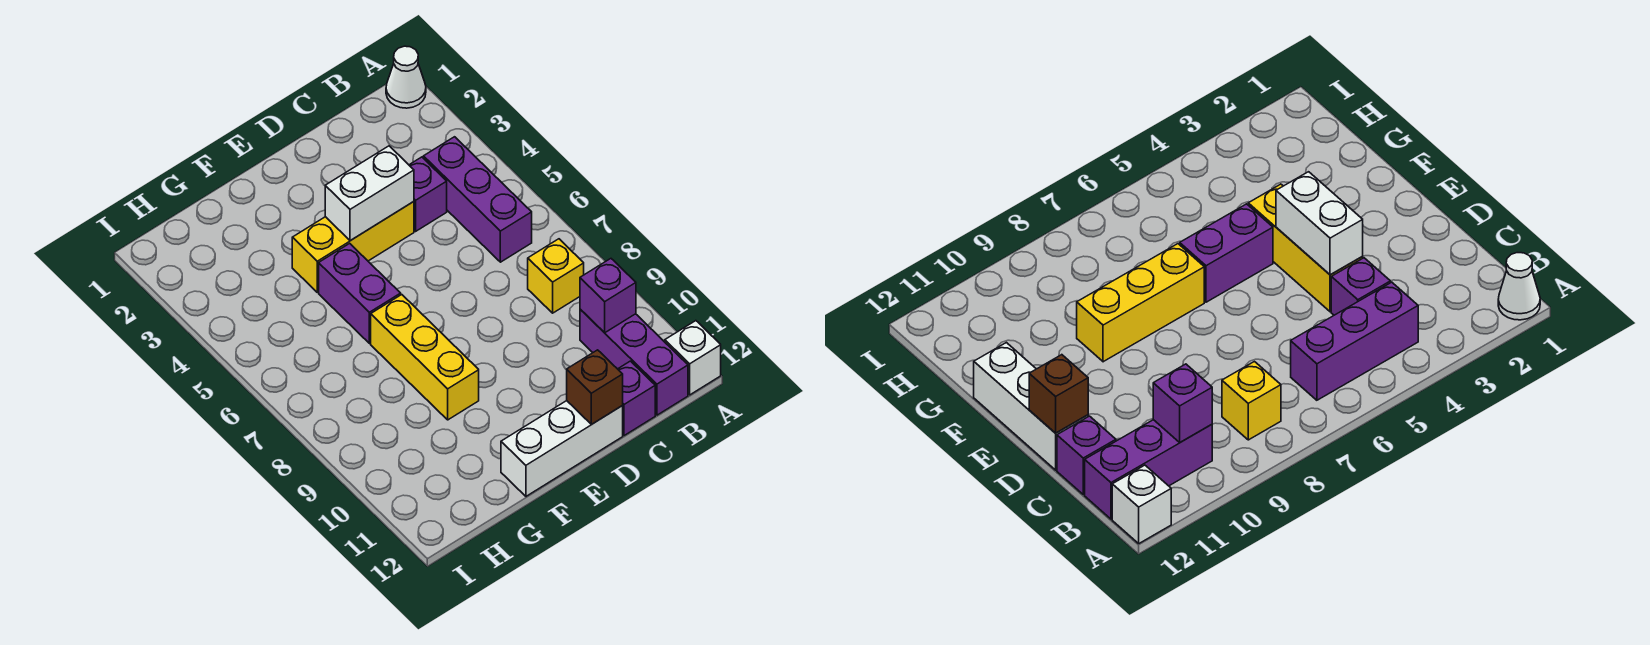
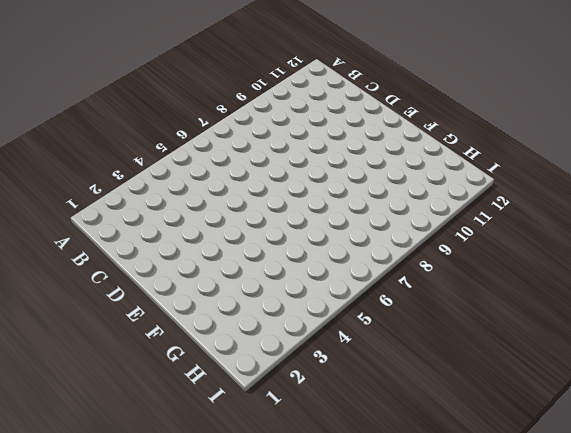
none -> white cone A1 level 1
none -> white brick A12 level 1
none -> purple brick B4:B6 level 1

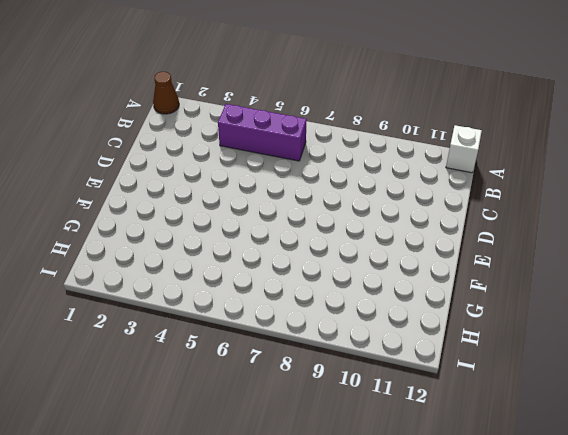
brown cone A1 level 1 -> white cone A1 level 1
none -> yellow brick B8 level 1
none -> purple brick B10:B12 level 1
none -> purple brick C4 level 1

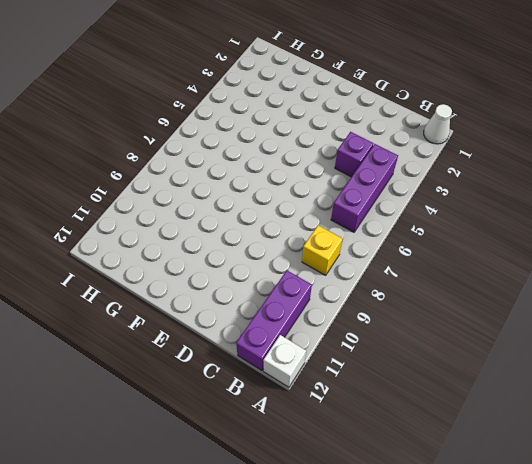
none -> purple brick C12 level 1
none -> yellow brick D4:F4 level 1
none -> white brick D12:F12 level 1

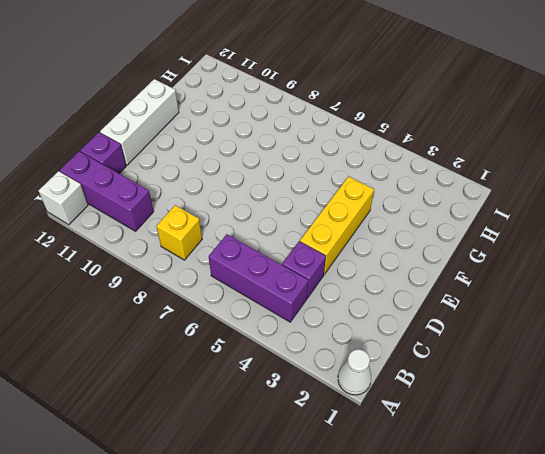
none -> purple brick F5:F6 level 1
none -> yellow brick F7:F9 level 1
none -> purple brick B10 level 2

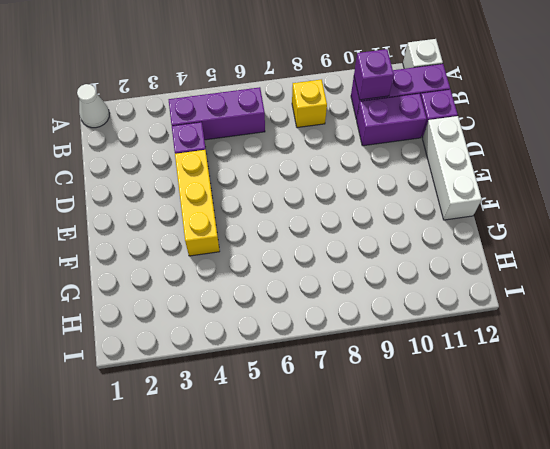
purple brick C10:C11 level 1 -> purple brick F5:F6 level 1
none -> yellow brick F7:F9 level 1
none -> white brick D4:E4 level 2
none -> brown brick D12 level 2

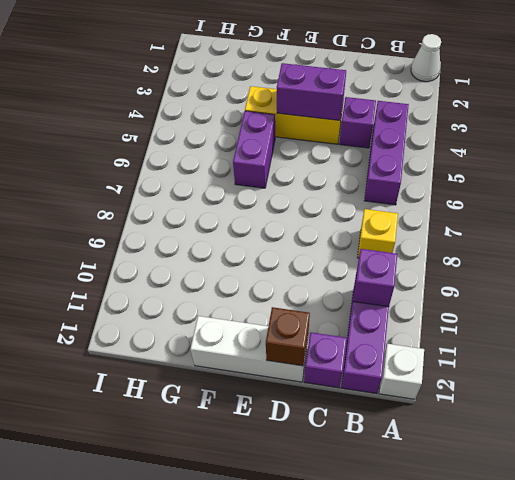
purple brick D4:E4 level 2 -> white brick D4:E4 level 2
none -> yellow brick F7:F9 level 1

